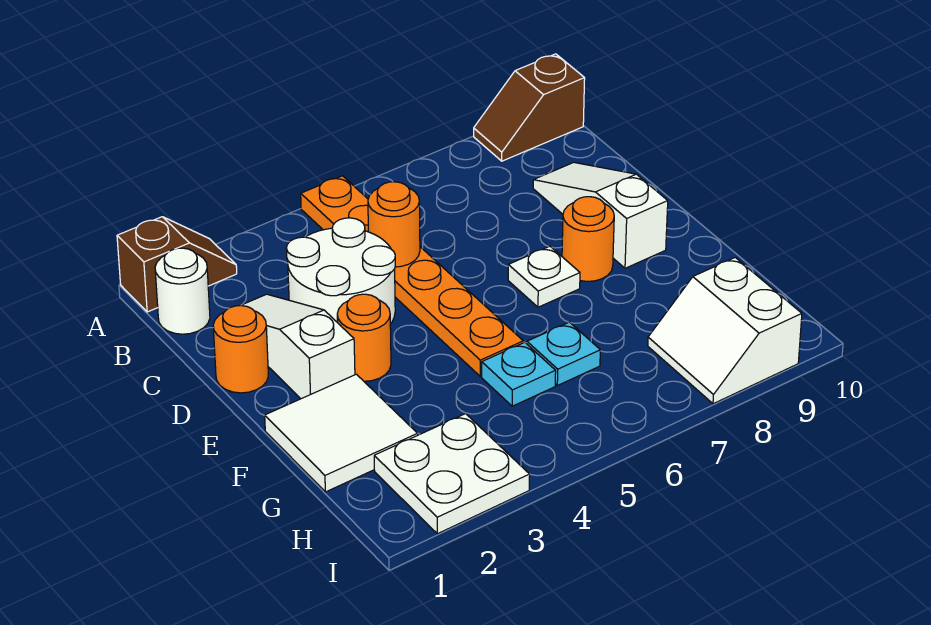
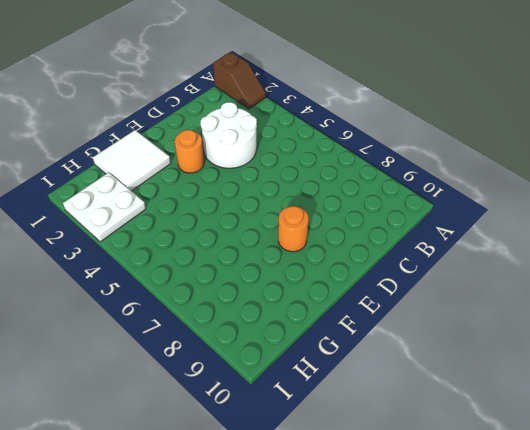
none -> orange plate A5:F5 level 1
none -> brown slope A9:A10 level 1 top 10
none -> white round brick B1 level 1

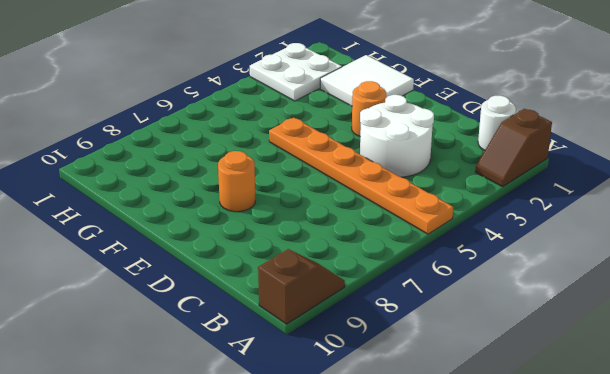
none -> white slope C2:E2 level 1 top E
none -> white slope C9:E9 level 1 top E
none -> orange round brick D1 level 1

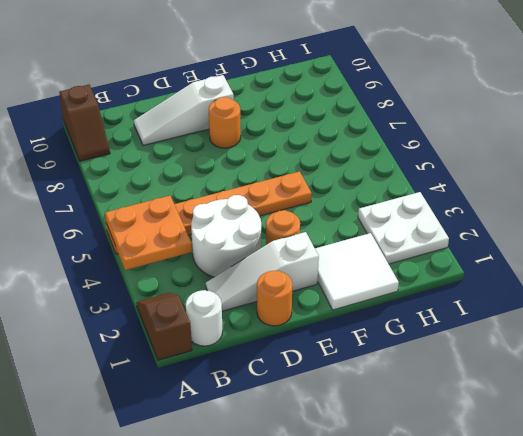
orange plate A4:B5 level 2 -> none
none -> white plate E7 level 1
none -> cyan plate G5 level 1
none -> cyan plate G6 level 1

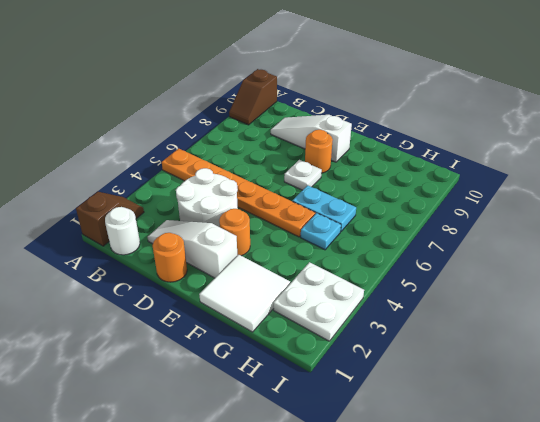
cyan plate F6:G6 level 1 -> cyan plate G6 level 1
none -> white slope H8:I9 level 1 top 9
none -> orange round brick C5 level 2

